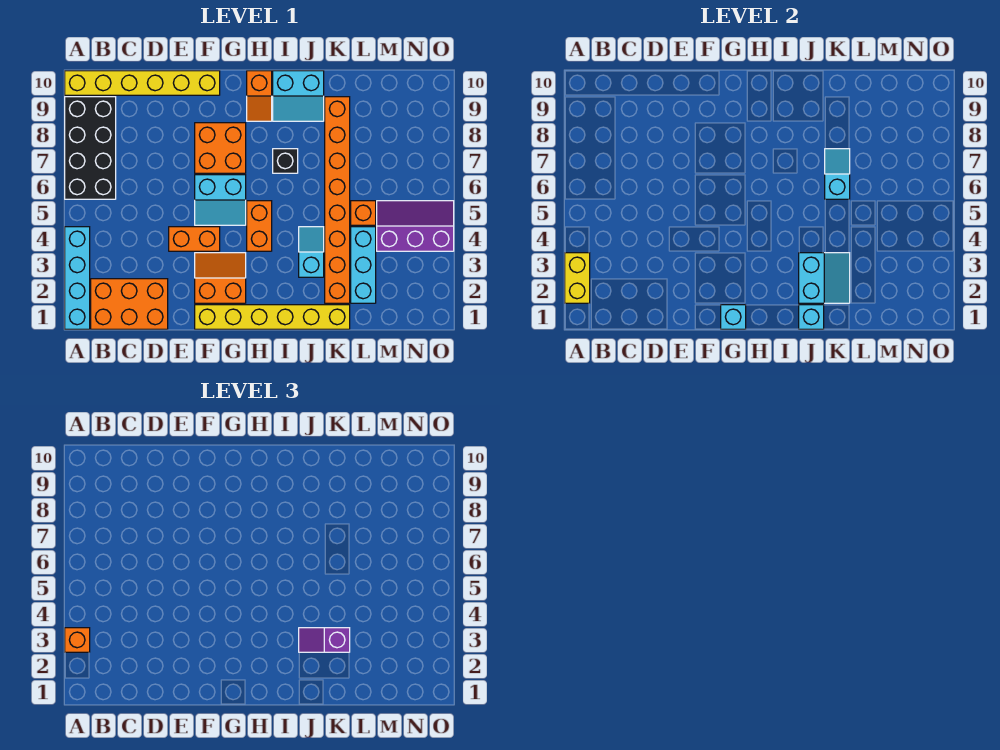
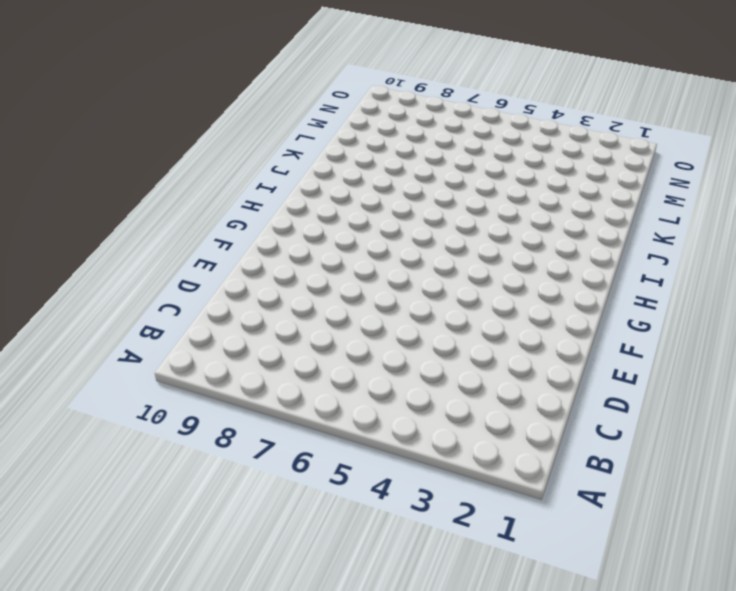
none -> cyan brick A1:A4 level 1
none -> black brick A6:B9 level 1
none -> yellow brick A10:F10 level 1

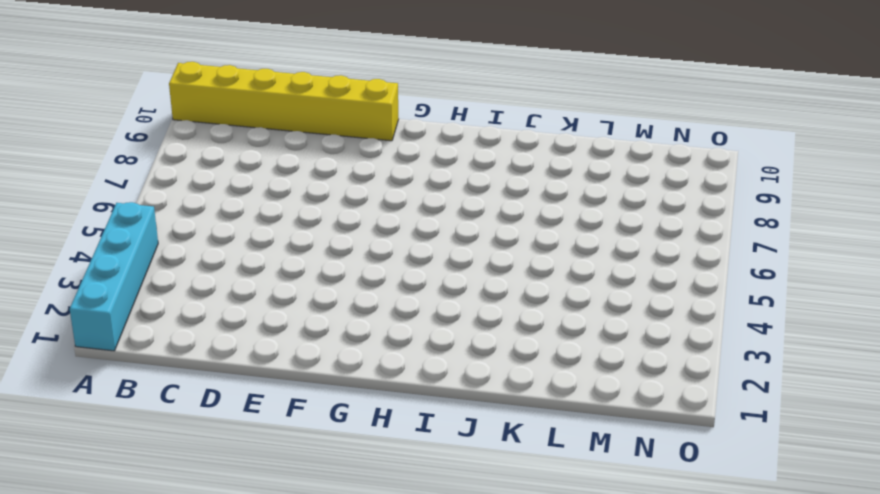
none -> black brick A6:B9 level 1
none -> orange brick B1:D2 level 1
none -> orange brick E4:F4 level 1

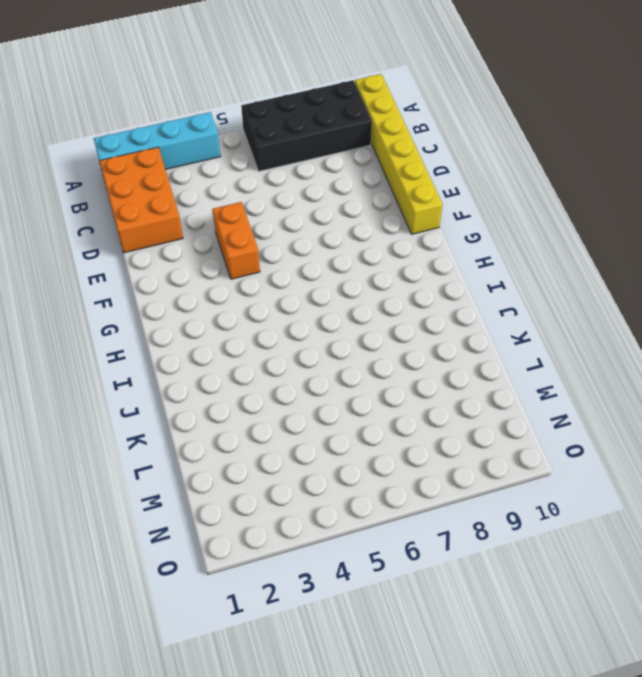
none -> yellow brick F1:K1 level 1
none -> orange slope F2:G3 level 1 top 2
none -> cyan slope F5:G6 level 1 top 6

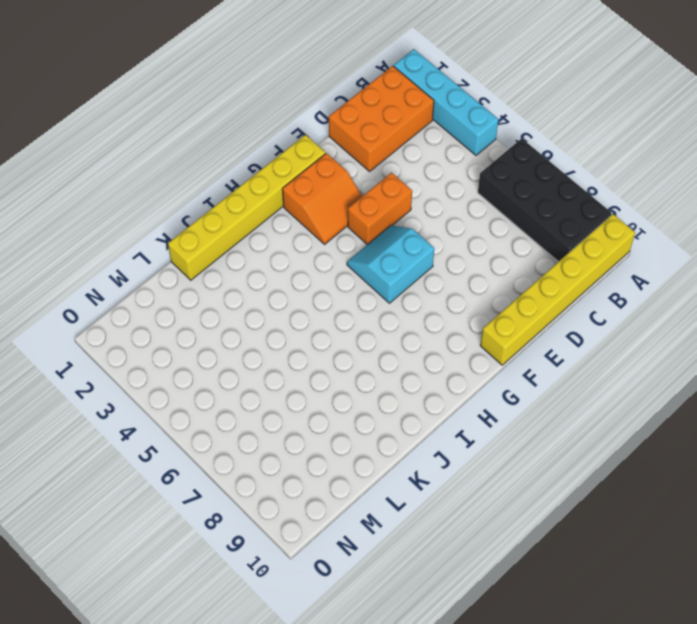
none -> orange brick F7:G8 level 1
none -> orange brick H4:H5 level 1
none -> orange slope H9:H10 level 1 top 10

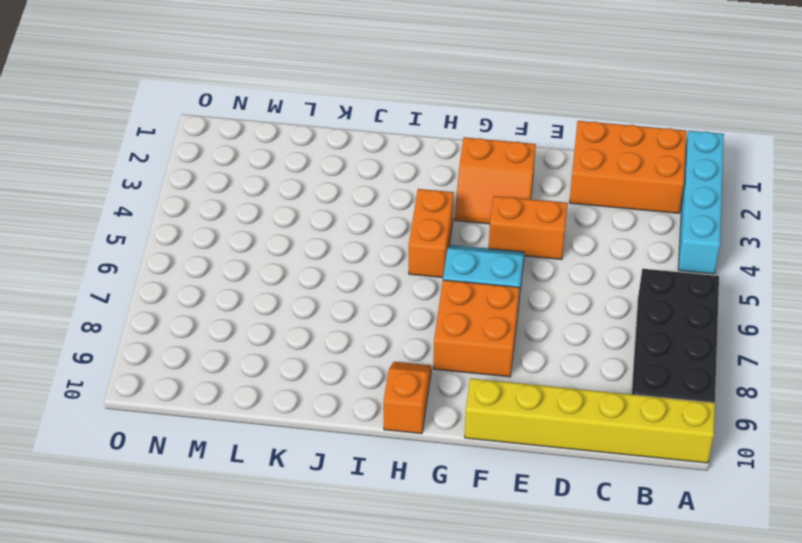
none -> yellow brick F1:K1 level 1
none -> black brick I7 level 1
none -> cyan slope I9:J10 level 1 top 10

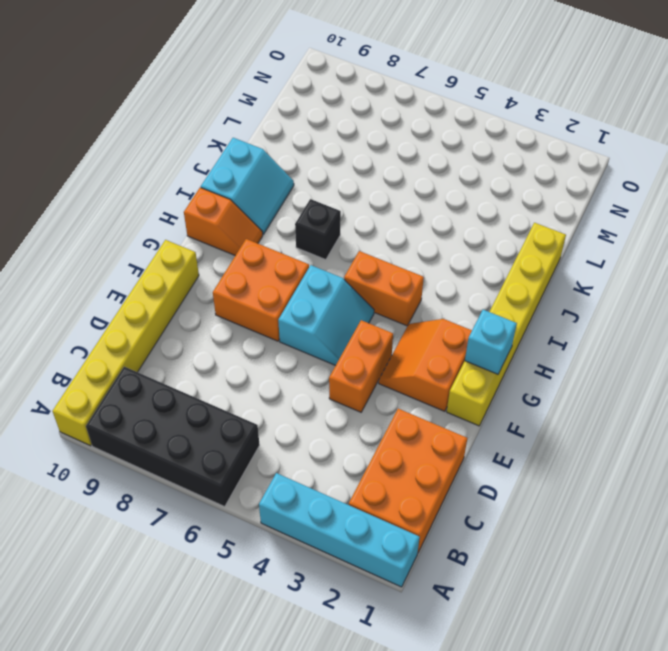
none -> cyan slope J3:J4 level 1 top 3
none -> orange brick K2:K9 level 1
none -> cyan brick L2:L4 level 1

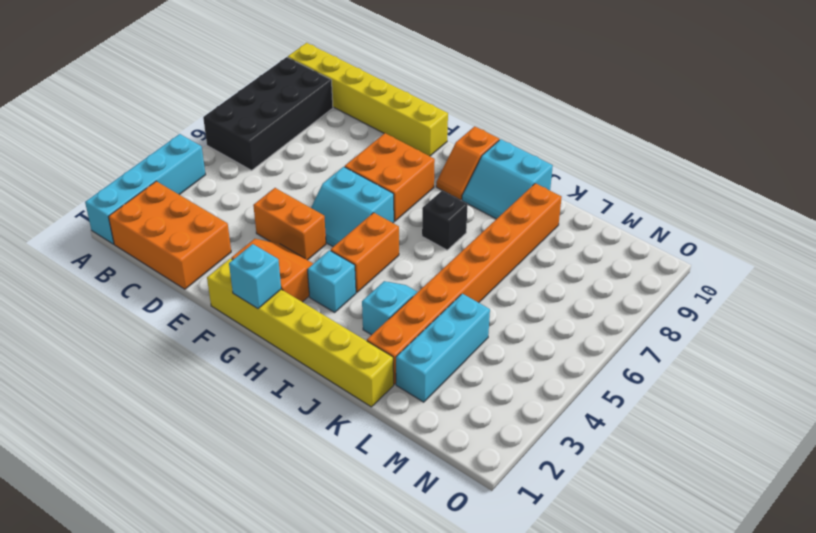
cyan brick H3 level 1 -> cyan brick J1 level 2
none -> orange brick L5 level 1
none -> purple slope M4:O5 level 1 top 4
none -> yellow brick A2:A3 level 2

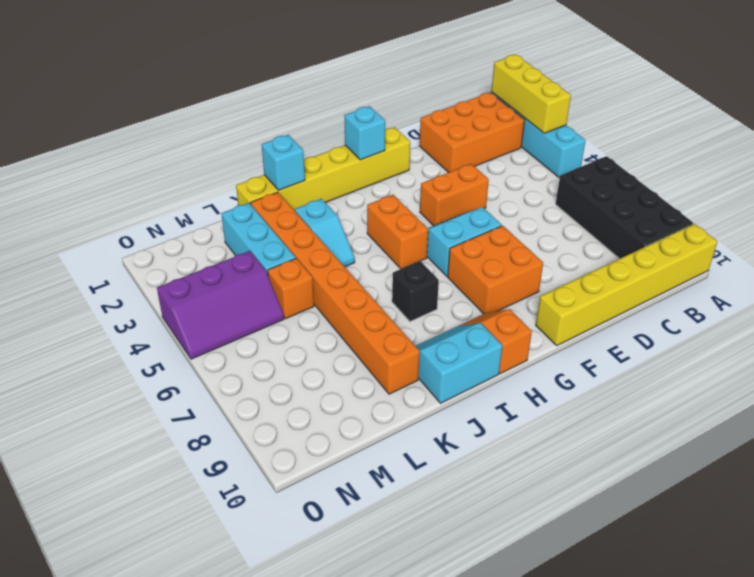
yellow brick A1:A3 level 2 -> yellow brick A2:A3 level 2
none -> orange slope F2:G3 level 1 top 2
none -> cyan slope J2:K3 level 2 top J
none -> cyan slope K6:K7 level 2 top 6

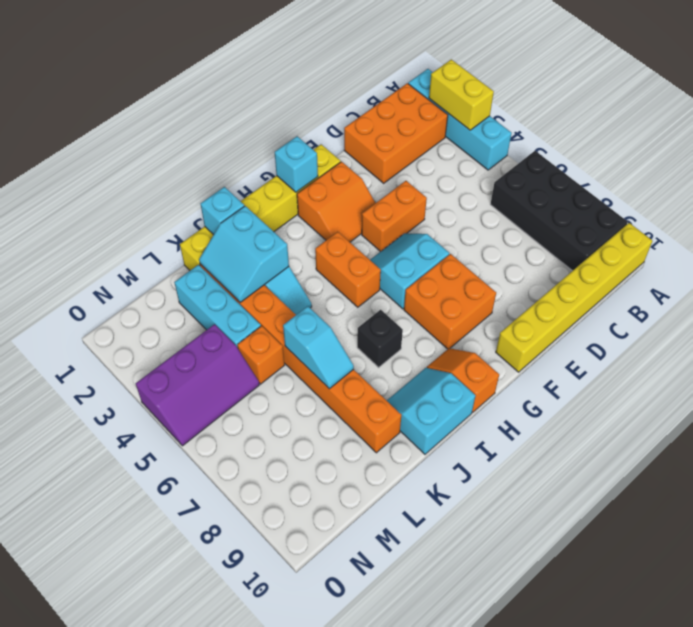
none -> orange brick A3 level 3
none -> purple slope J3:K3 level 3 top K

